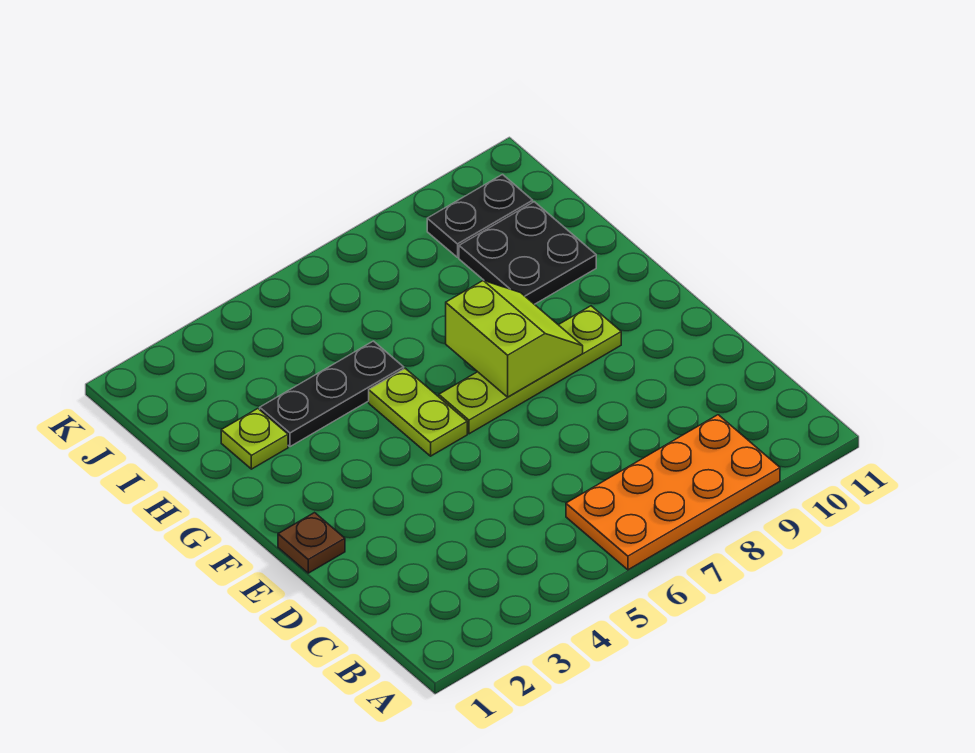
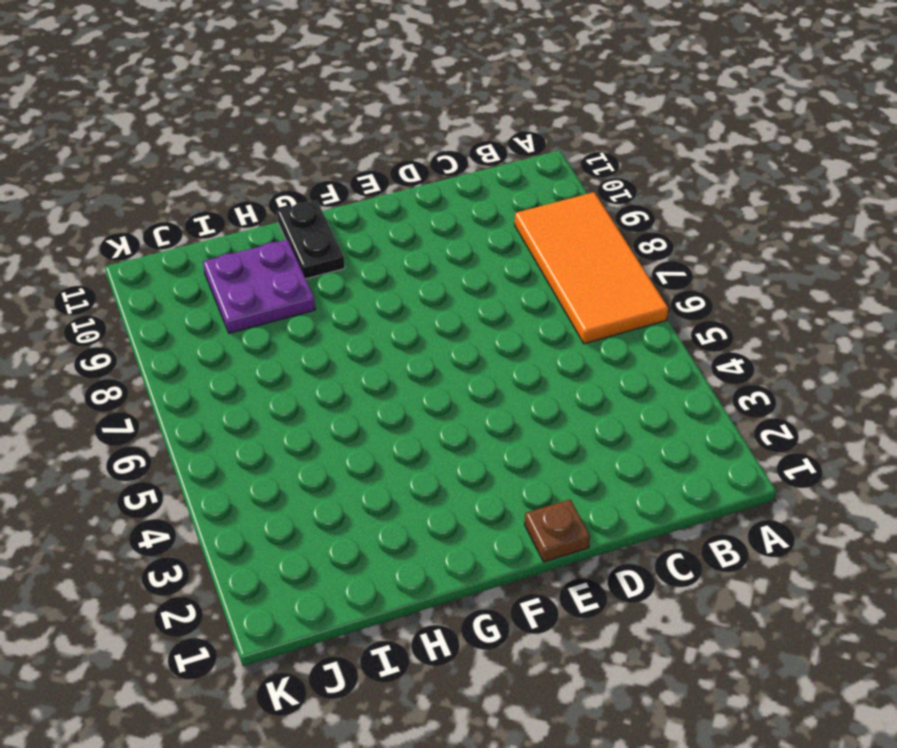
orange tile A6:B9 level 1 -> orange plate A6:B9 level 1
black plate G10:G11 level 1 -> black plate J9:J10 level 1
purple plate H9:I10 level 1 -> black plate H9:I10 level 1
none -> lime plate F5:G5 level 1
none -> lime plate F6:F9 level 1

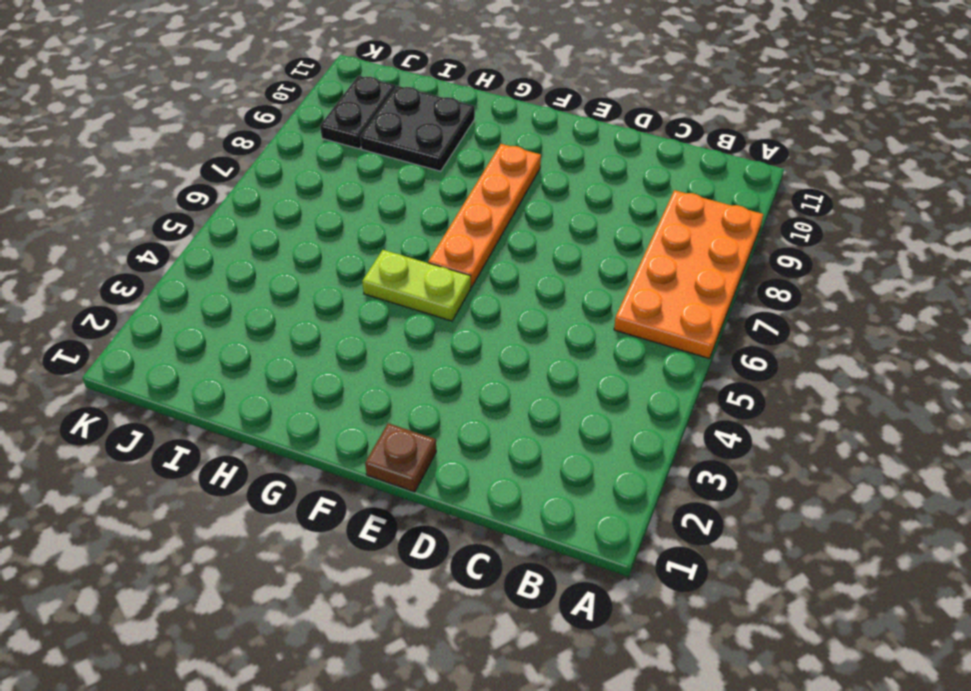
orange plate F6:F9 level 1 -> lime plate F6:F9 level 1
none -> lime plate H2 level 1
none -> black plate H3:H5 level 1

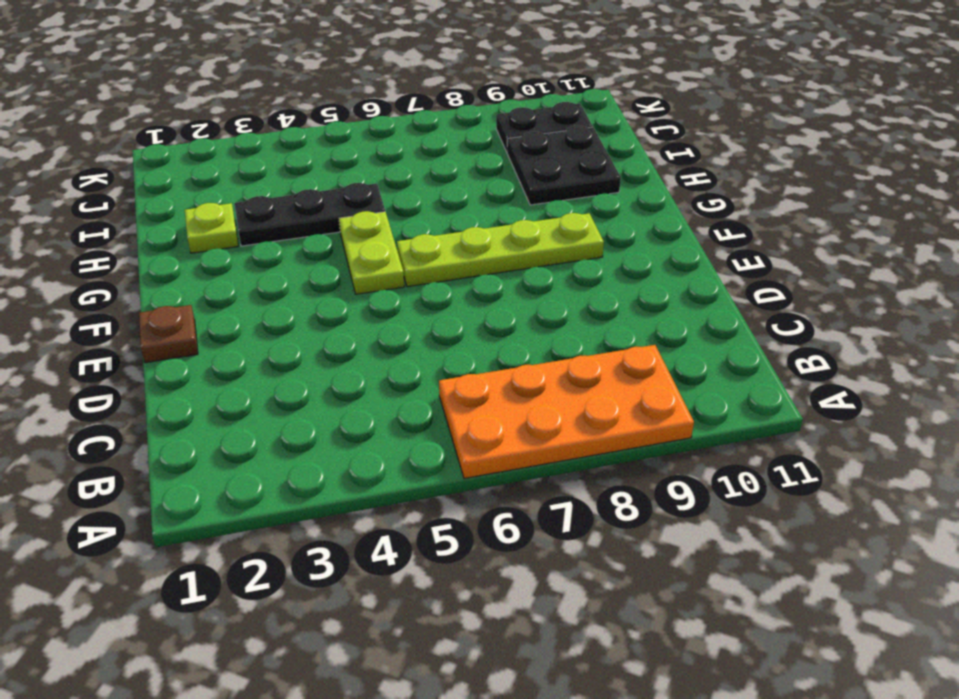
none -> lime slope F7:G8 level 2 top 7

